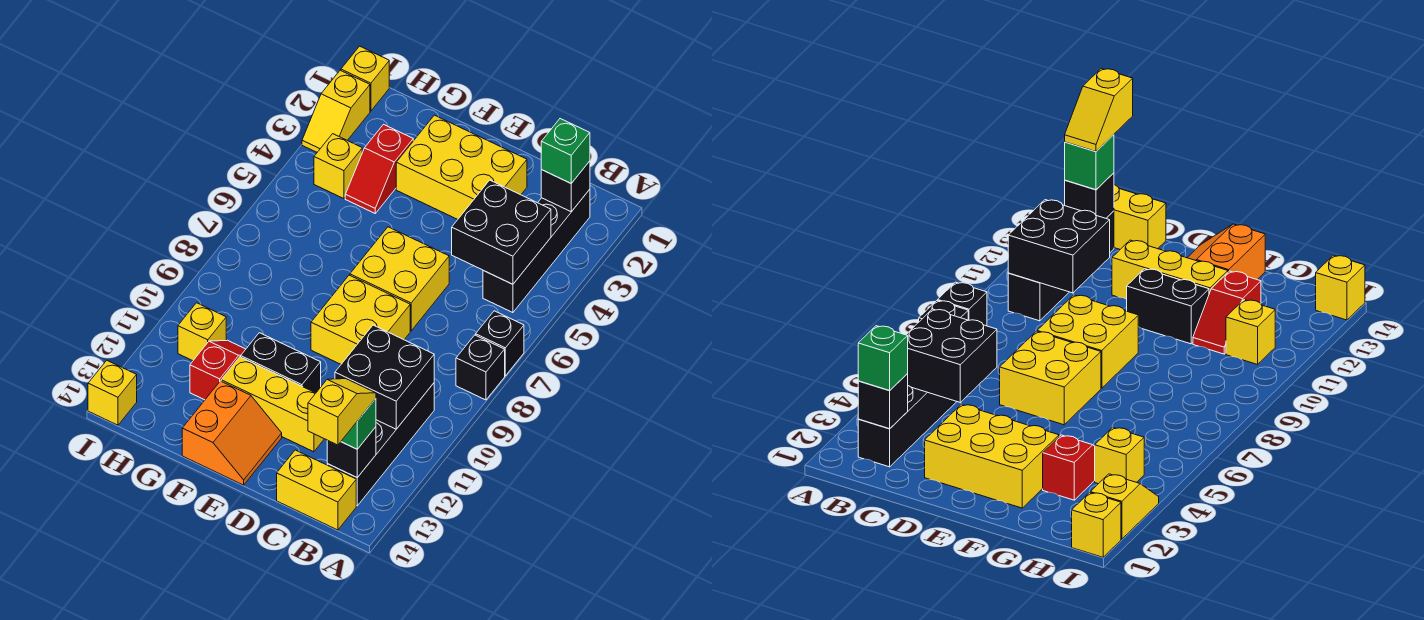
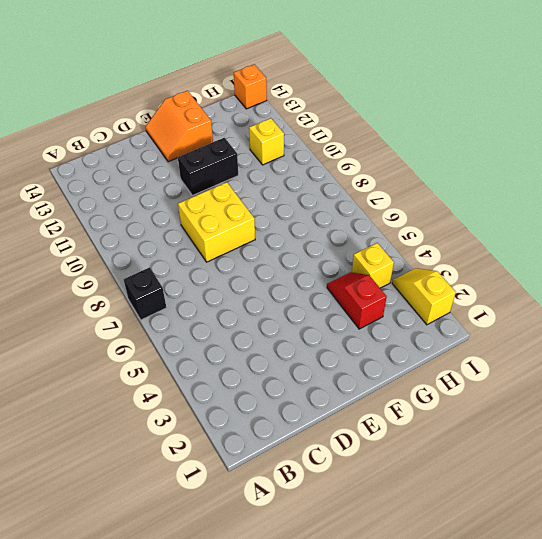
orange brick I14 level 1 -> yellow brick I14 level 1
none -> black brick A8 level 1
none -> black brick B2:B5 level 1
none -> black brick B10:B13 level 1

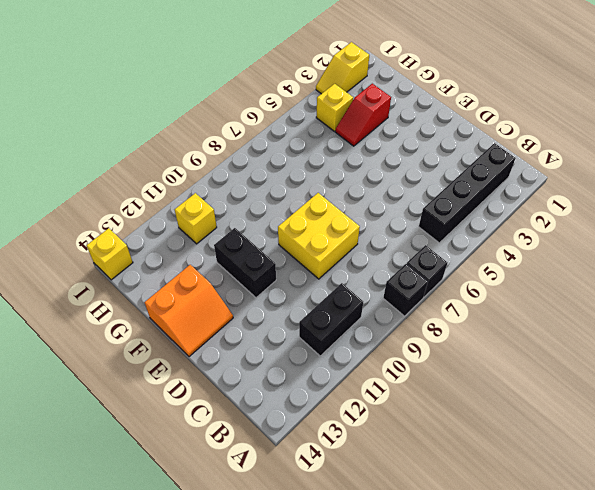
black brick B10:B11 level 1 -> black brick B10:B13 level 1
none -> yellow brick B14:C14 level 1
none -> yellow brick D2:F3 level 1
none -> yellow brick D6:E7 level 1

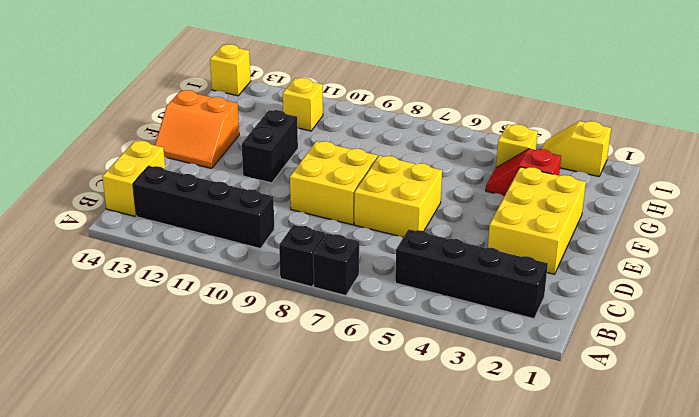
none -> yellow brick D12:F12 level 1
none -> red slope G11:G12 level 1 top 12
none -> yellow brick I1 level 1

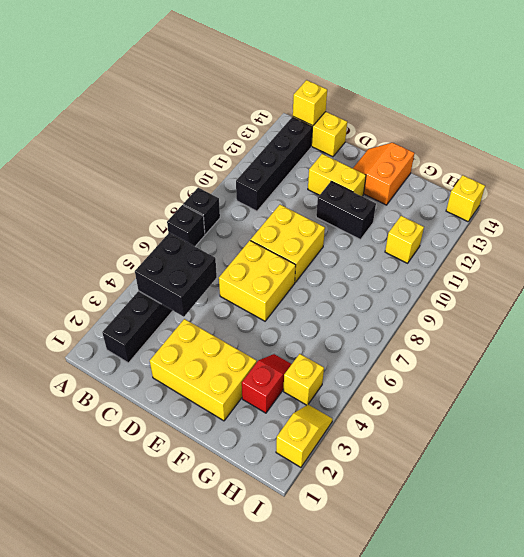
yellow brick B14 level 2 -> yellow brick I1 level 1
yellow brick D12:E12 level 1 -> yellow brick D12:F12 level 1
none -> red slope G11:G12 level 1 top 12
none -> black brick B2 level 2
none -> black brick B10:C11 level 2

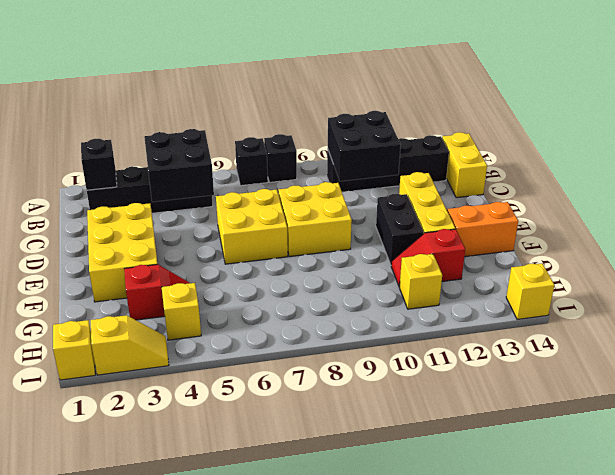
none -> black brick B13 level 2
none -> green brick B2 level 3
none -> green brick B13 level 3

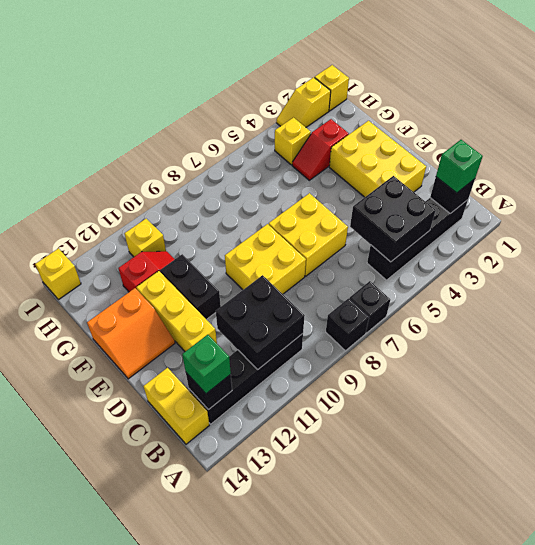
none -> yellow slope B13:B14 level 4 top 14

